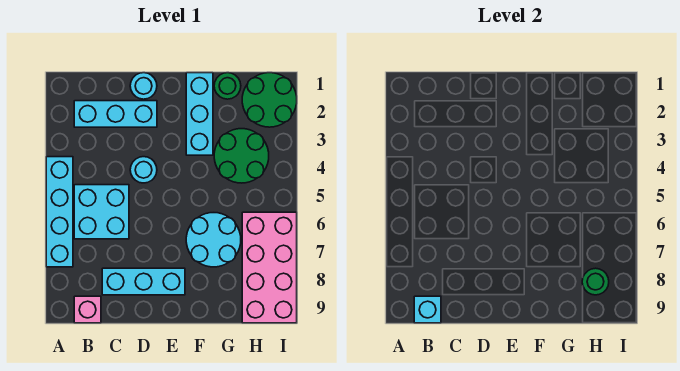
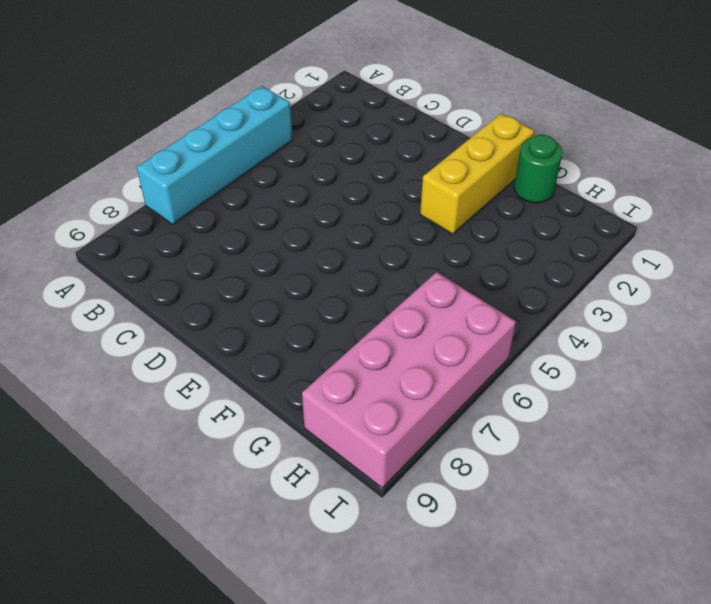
yellow brick F1:F3 level 1 -> cyan brick F1:F3 level 1
none -> cyan brick B2:D2 level 1
none -> cyan brick B5:C6 level 1
none -> pink brick B9 level 1

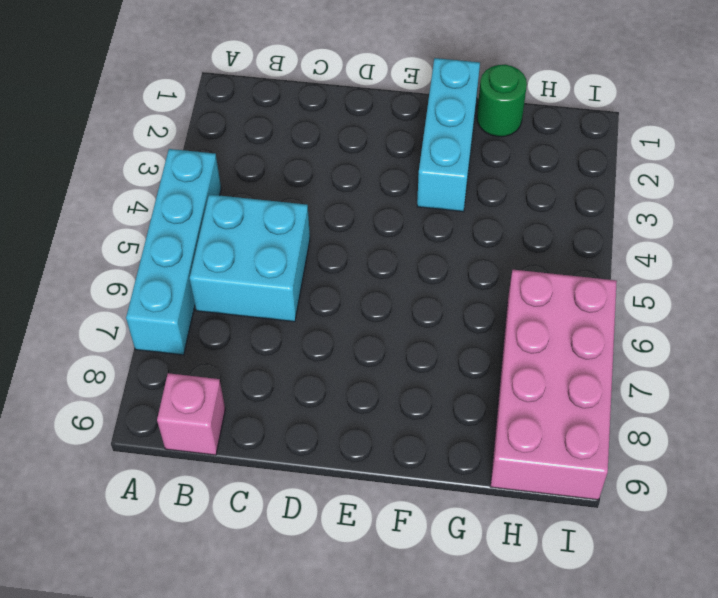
none -> cyan brick B2:D2 level 1
none -> cyan brick C8:E8 level 1
none -> cyan round brick D1 level 1

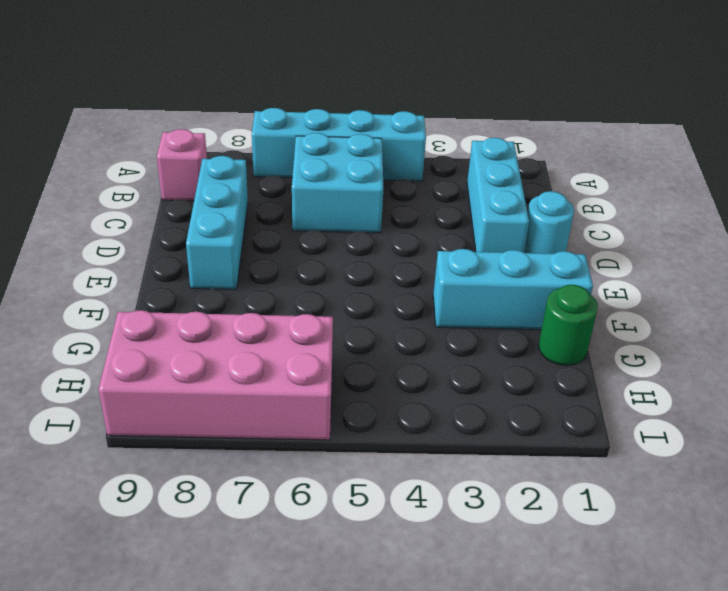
none -> cyan round brick D4 level 1
none -> cyan round brick F6:G7 level 1
none -> green round brick G3:H4 level 1

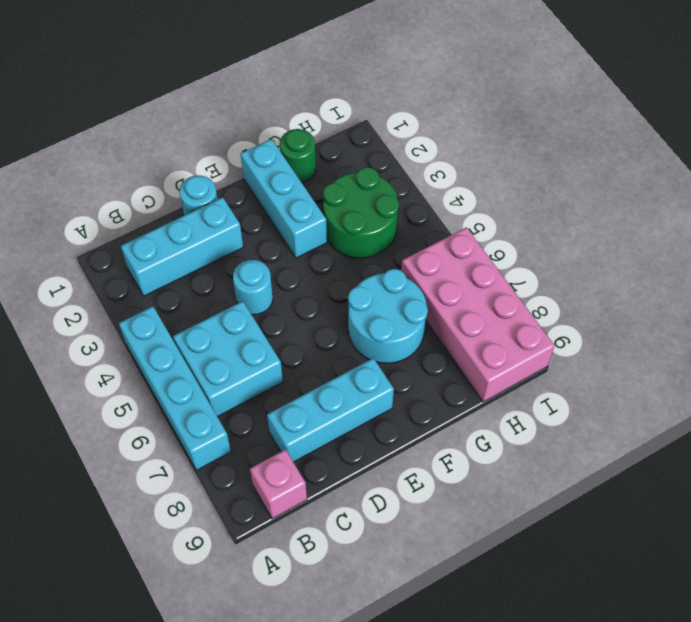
none -> green round brick H1:I2 level 1
none -> cyan brick B9 level 2
none -> green round brick H8 level 2

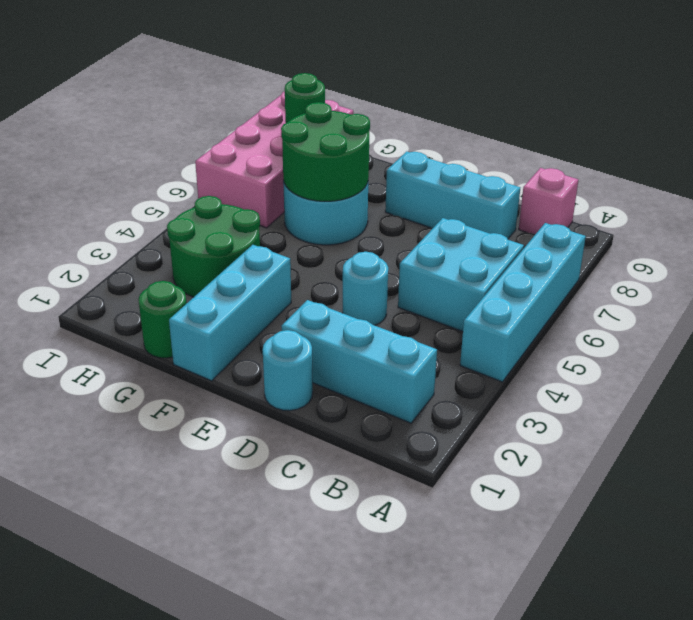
green round brick F6:G7 level 2 -> green round brick H1:I2 level 1
none -> cyan brick B9 level 2

